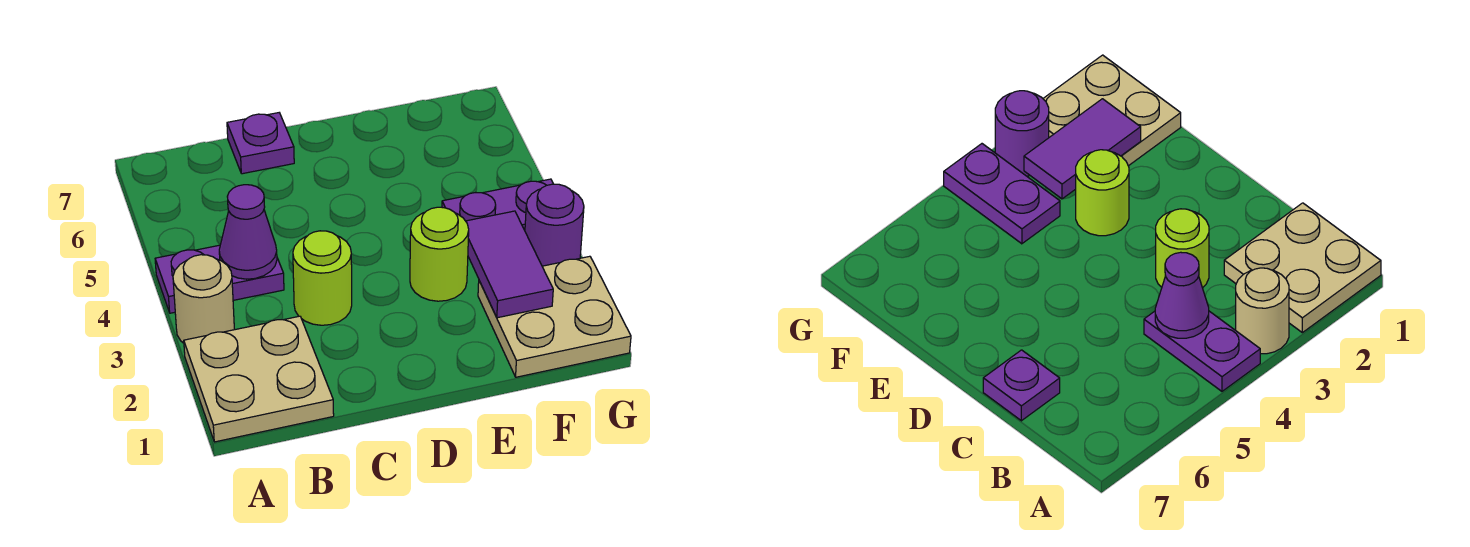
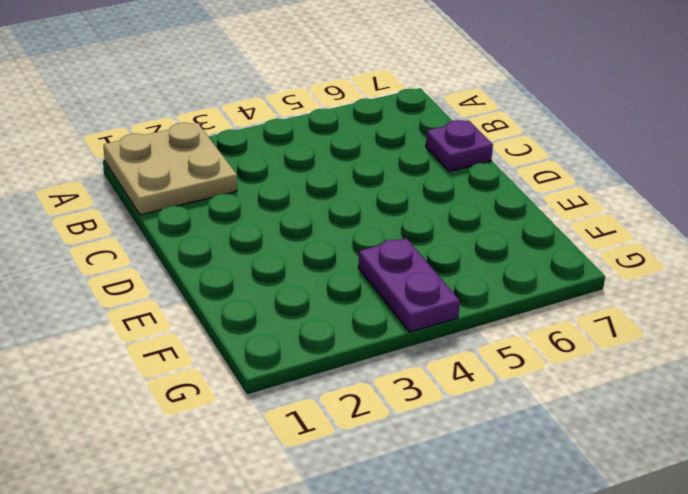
none -> tan round brick A3 level 1
none -> purple plate A4:B4 level 1

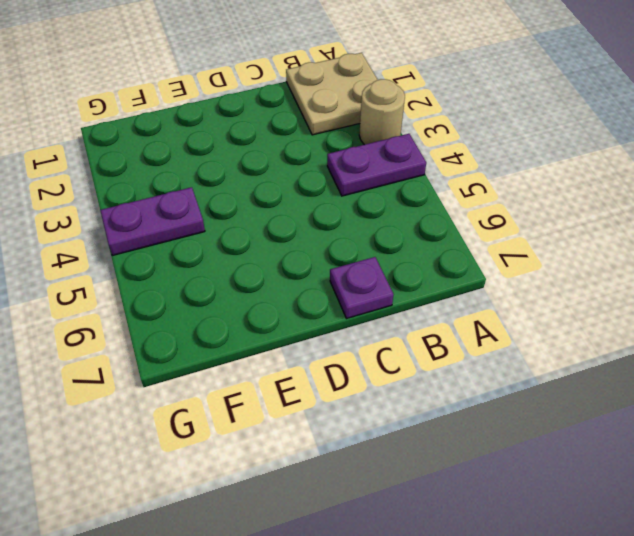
none -> lime round brick C3 level 1
none -> lime round brick E3 level 1

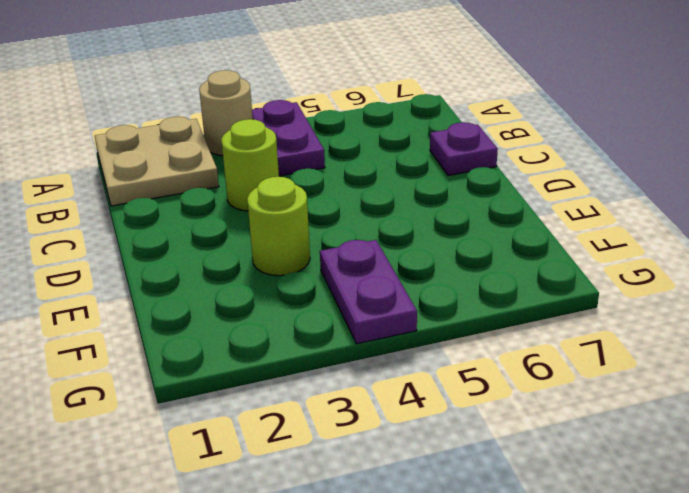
none -> tan plate F1:G2 level 1
none -> purple round brick G3 level 1

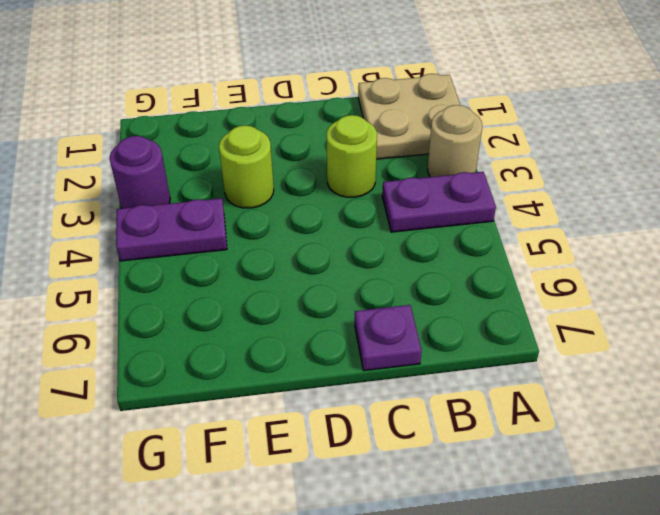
none -> tan plate F1:G2 level 1
none -> purple cone B4 level 2

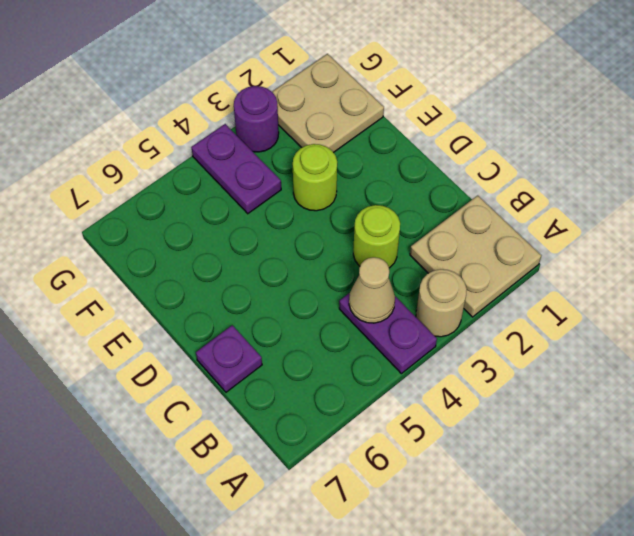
tan cone B4 level 2 -> purple cone B4 level 2
none -> purple tile F2:F3 level 2

